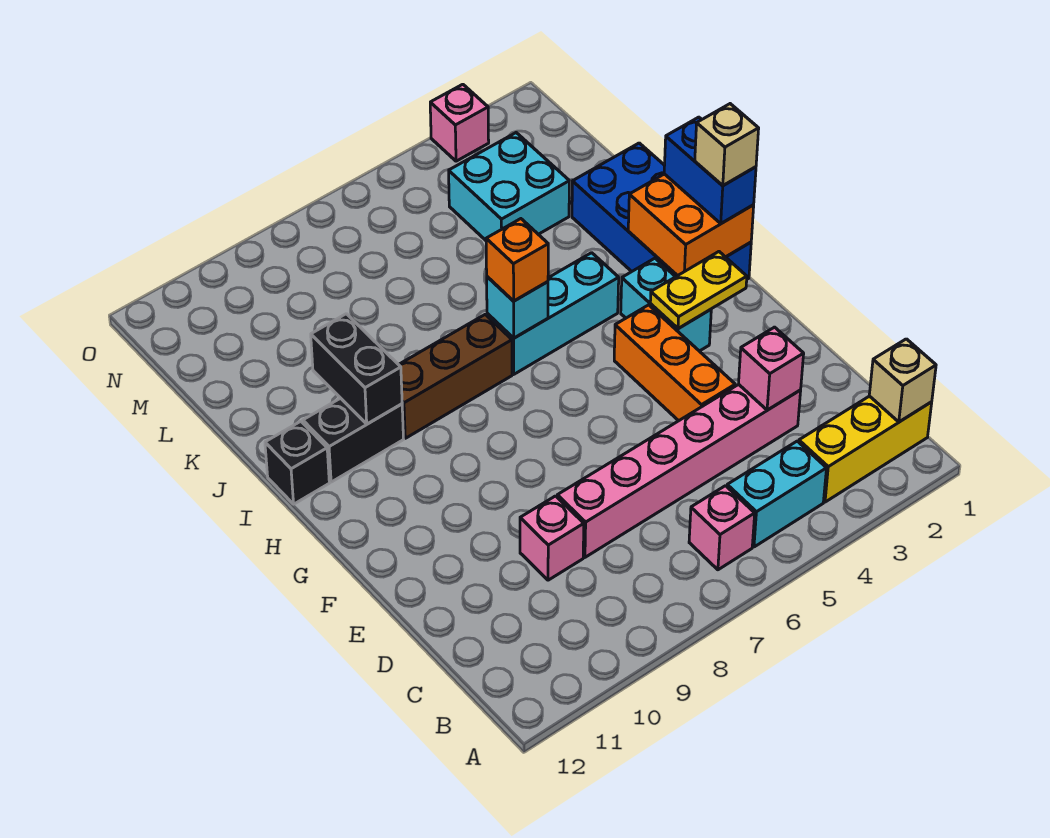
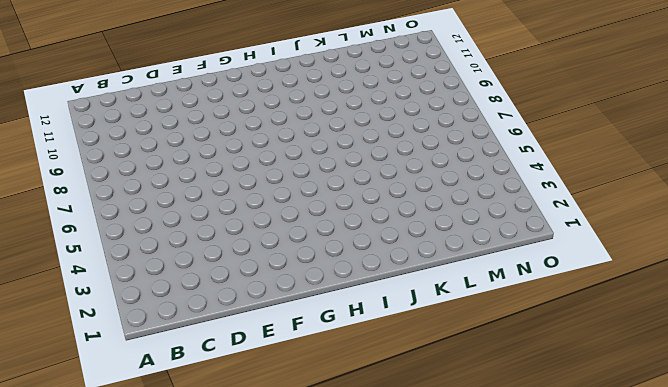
none -> yellow brick B1:B3 level 1
none -> cyan brick B4:B5 level 1
none -> pink brick B6 level 1

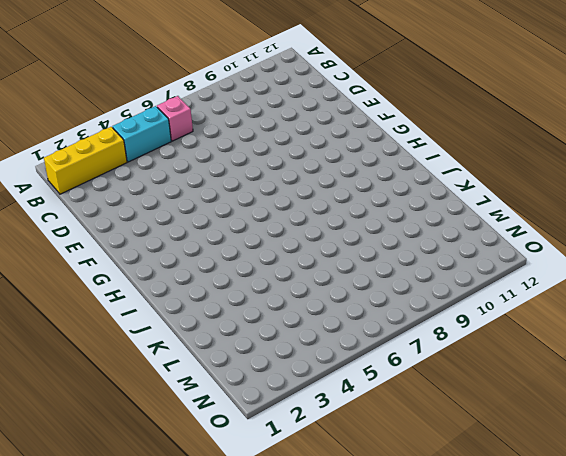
none -> pink brick D3:D8 level 1
none -> pink brick D9 level 1
none -> orange brick E4:G4 level 1

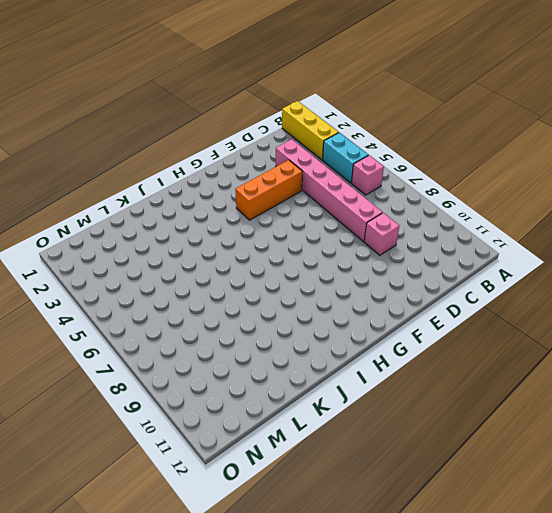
none -> cyan brick G3:H3 level 1
none -> blue brick H1:K2 level 1
none -> cyan brick I4:I6 level 1

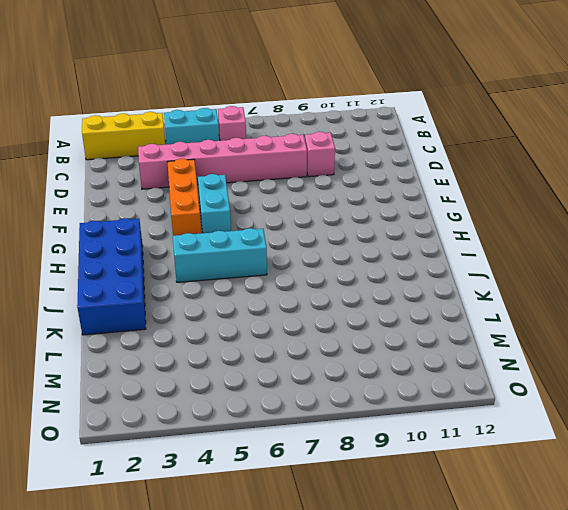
cyan brick F5:G5 level 1 -> cyan brick G3:H3 level 1
none -> brown brick I7:I9 level 1
none -> black brick I10:I11 level 1
none -> black brick I12 level 1

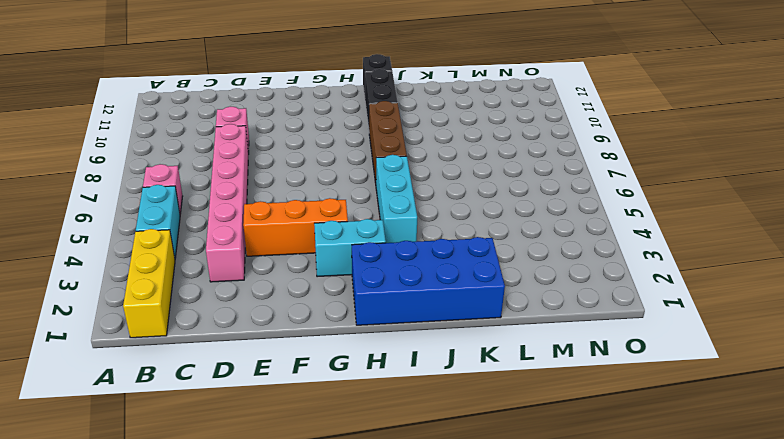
none -> cyan brick L3:M4 level 1
none -> pink brick O3 level 1
none -> tan brick B1 level 2

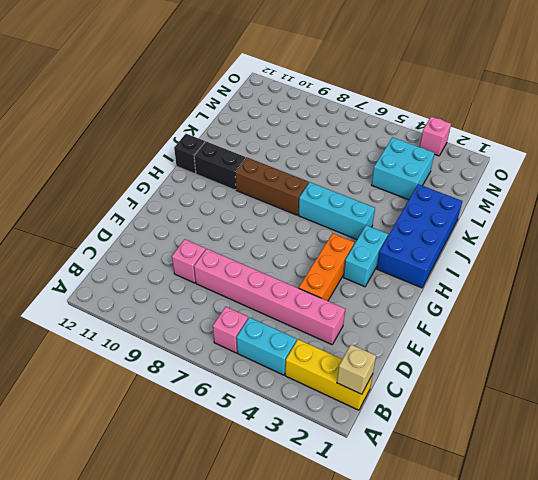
none -> pink brick D3 level 2
none -> yellow plate G2:G3 level 2
none -> orange brick H1:I2 level 2

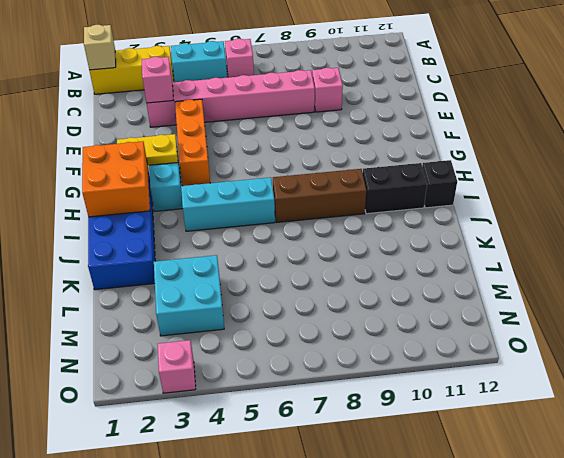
none -> cyan brick I6 level 2
none -> black brick I10:J10 level 2
none -> blue brick H1:I1 level 3

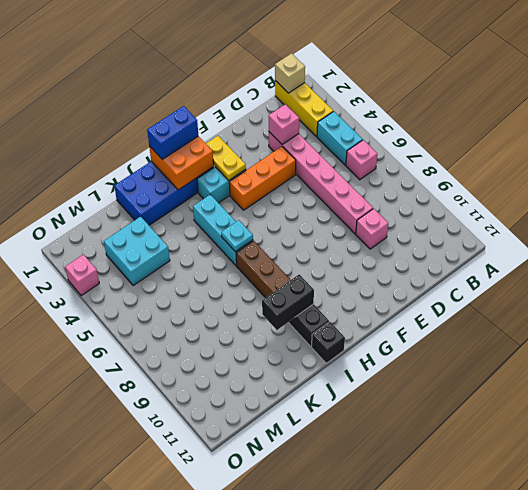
cyan plate I6 level 2 -> cyan brick I6 level 2
none -> orange brick I6 level 3
none -> tan brick H1 level 4

